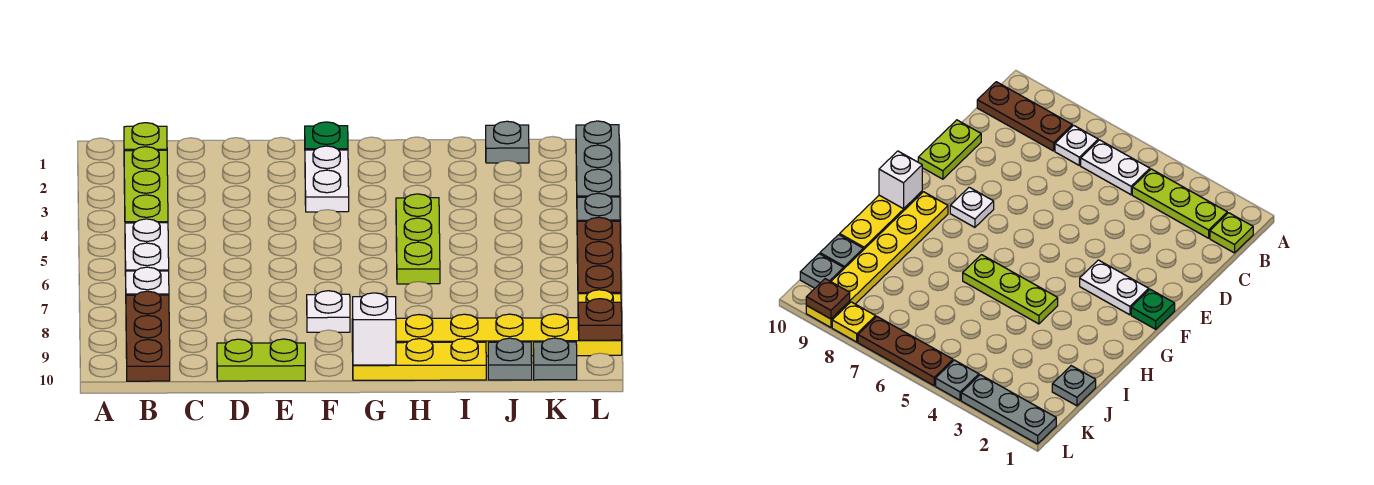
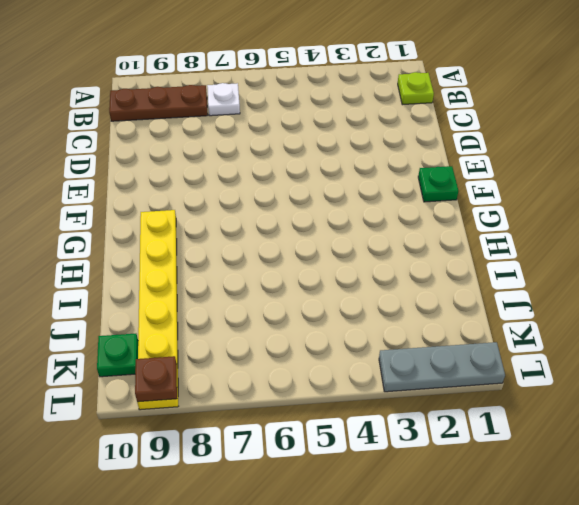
green plate K10 level 1 -> grey plate K10 level 1
none -> lime plate B2:B4 level 1
none -> white plate B5:B6 level 1
none -> lime plate D10:E10 level 1

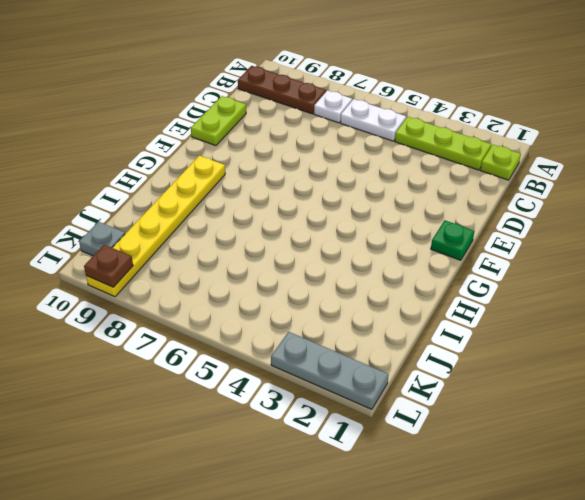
none -> white plate F2:F3 level 1
none -> white plate F8 level 1
none -> yellow plate G10:I10 level 1

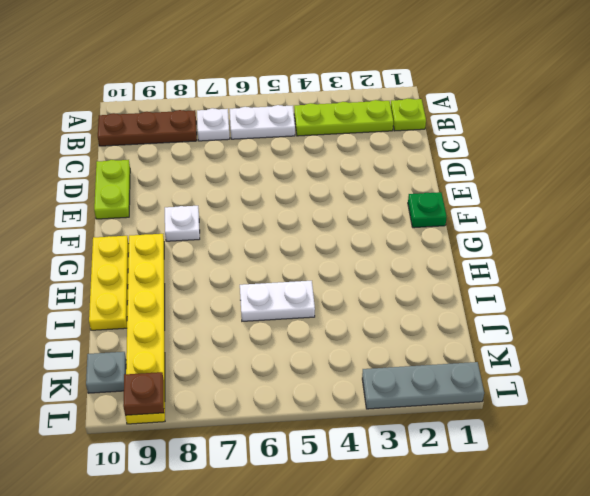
white plate I5:I6 level 1 -> white plate F2:F3 level 1
none -> lime plate H4:H6 level 1
none -> grey plate J1 level 1
none -> grey plate J10 level 1

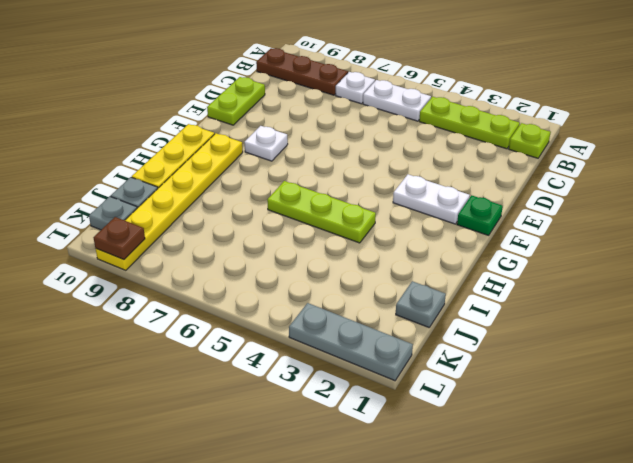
none -> grey plate L4 level 1
none -> brown plate L5:L7 level 1
none -> yellow plate L8 level 1

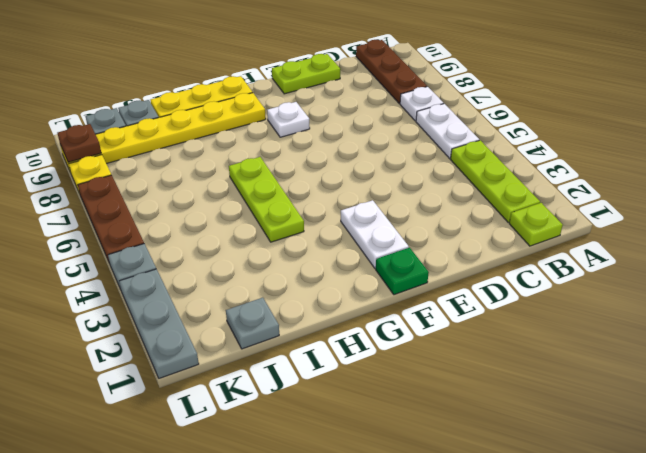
none -> white brick G10 level 2

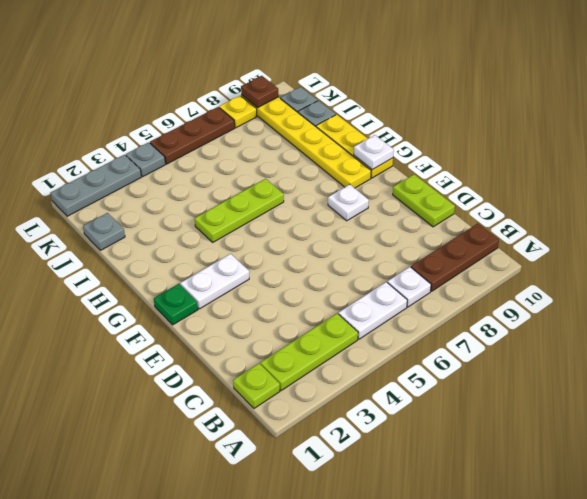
white plate G10 level 2 -> white brick G10 level 2

